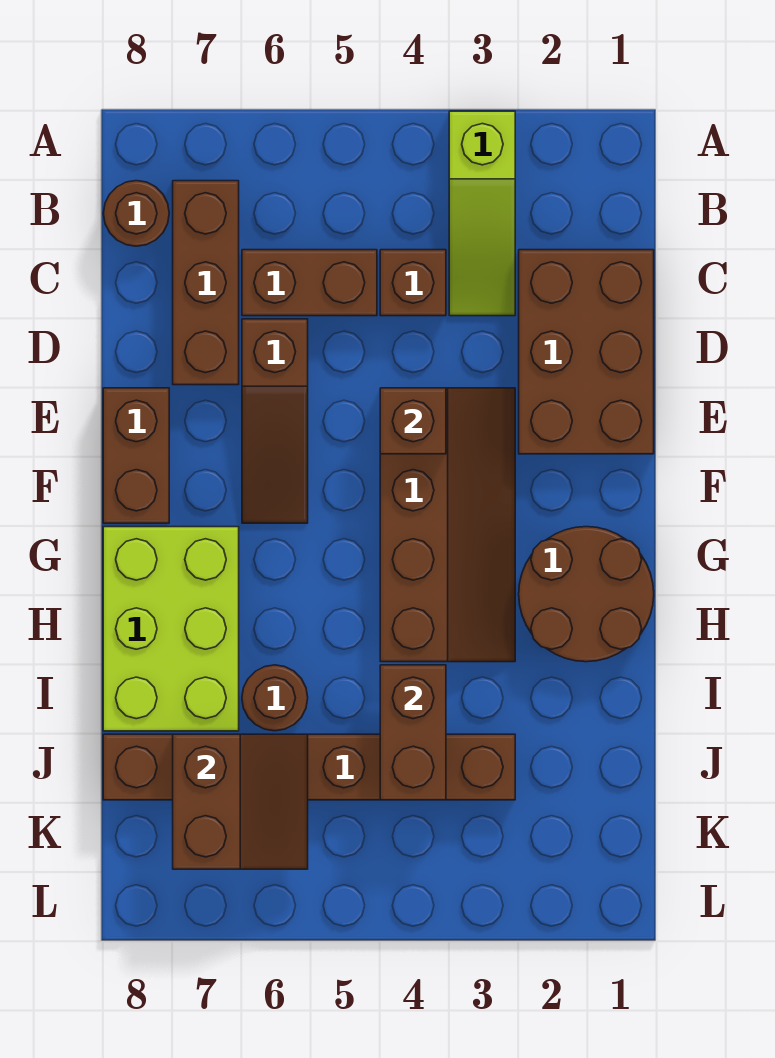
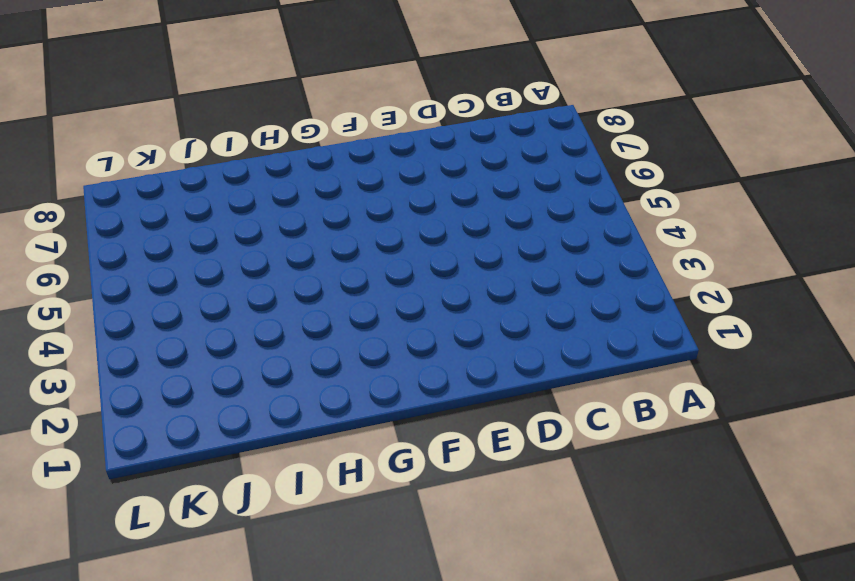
none -> lime slope A3:C3 level 1 top A
none -> brown brick B7:D7 level 1
none -> brown round brick B8 level 1

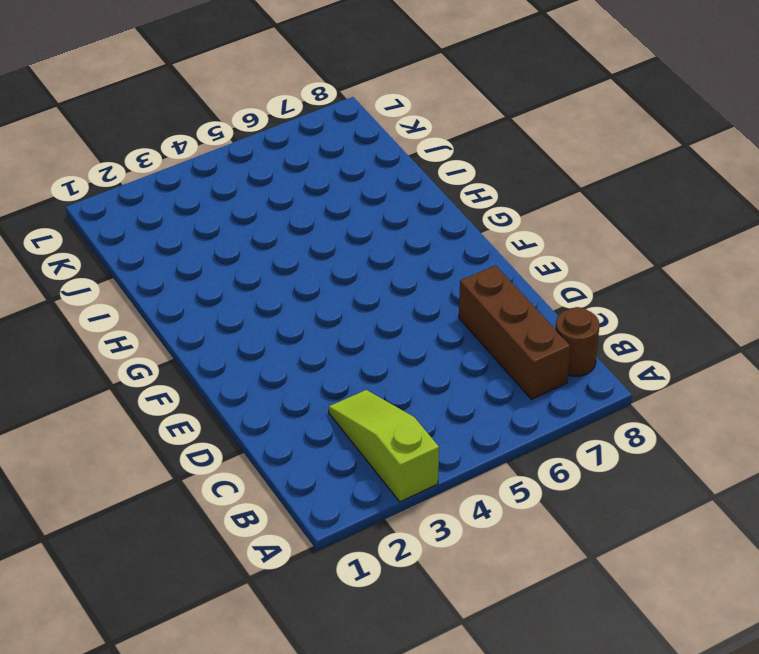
none -> brown brick C1:E2 level 1
none -> brown brick C4 level 1
none -> brown brick C5:C6 level 1

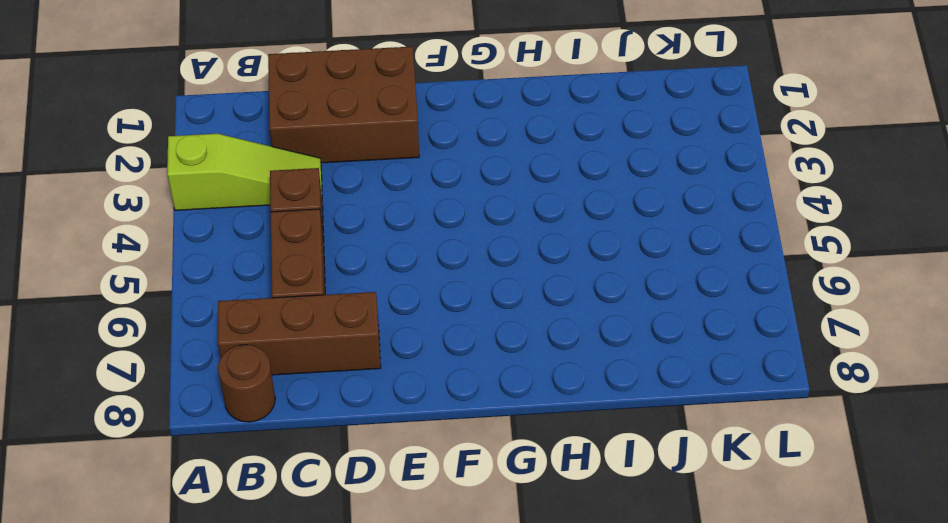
none -> brown slope D6:F6 level 1 top D
none -> brown slope E3:H4 level 1 top 4
none -> brown brick E8:F8 level 1

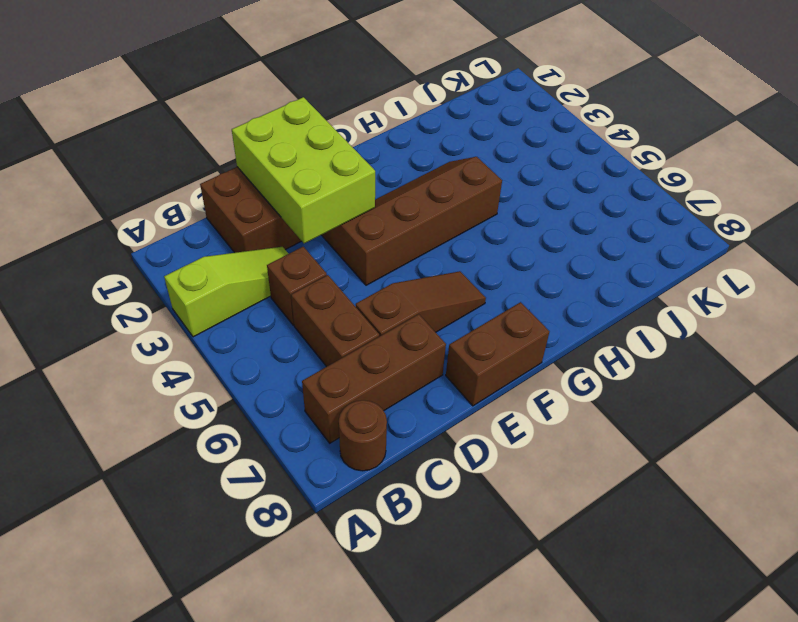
lime brick D1:E3 level 2 -> lime brick G7:I8 level 1
none -> brown round brick G1:H2 level 1
none -> brown round brick I6 level 1
none -> brown brick J3:J8 level 1

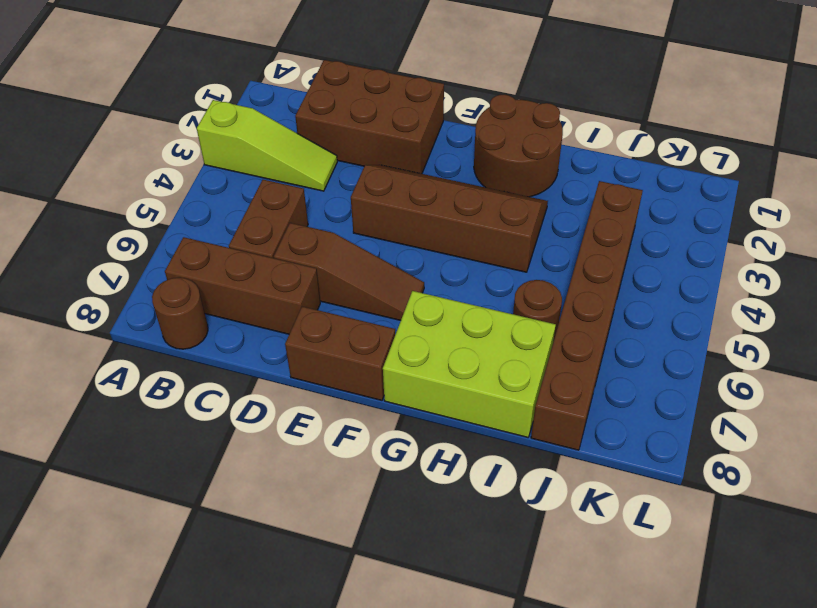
none -> brown brick C4 level 1
none -> brown brick E4 level 2
none -> brown brick I4:J4 level 2

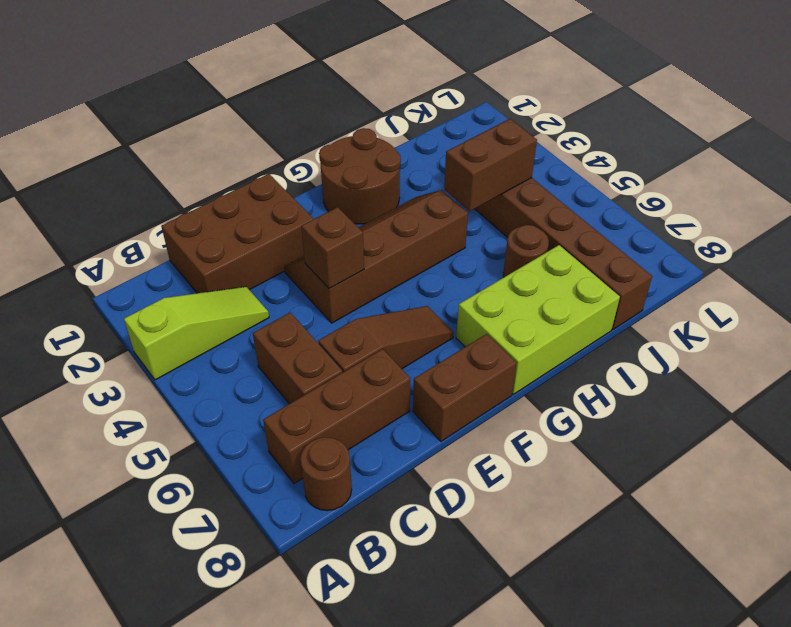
none -> brown brick C4 level 1
none -> brown slope J6:K7 level 2 top 7

